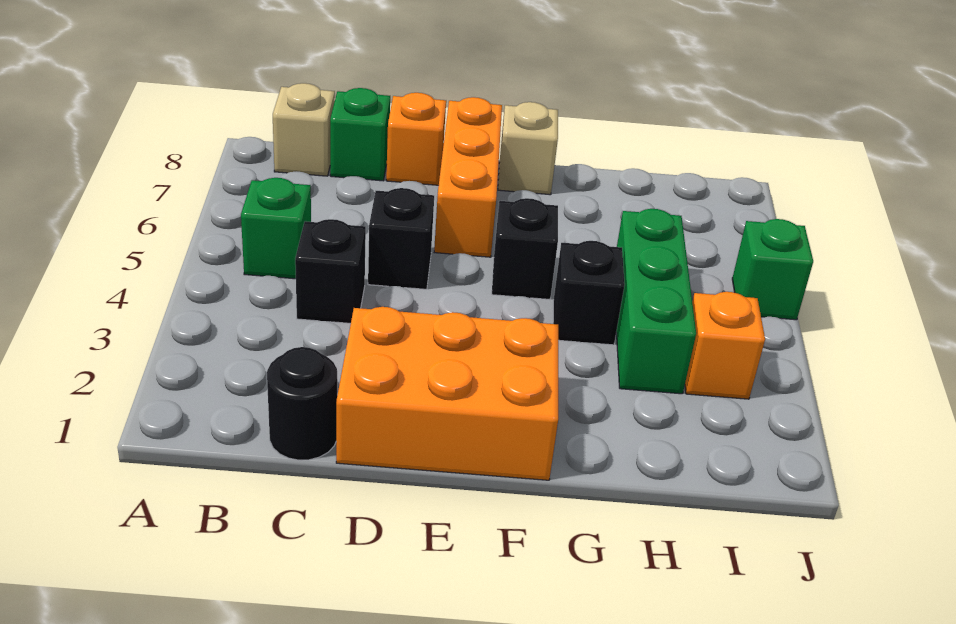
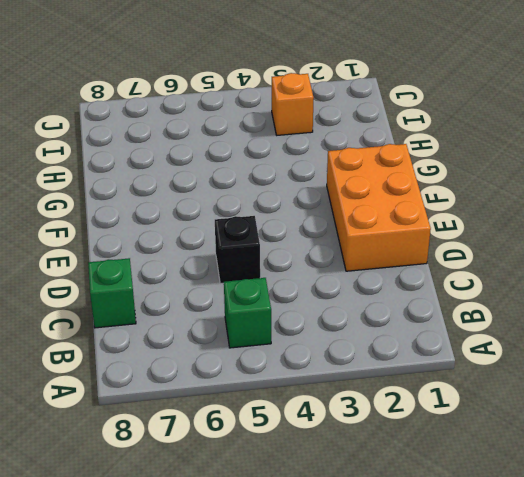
none -> tan brick B8 level 1
none -> black round brick C1 level 1
none -> black brick C4 level 1

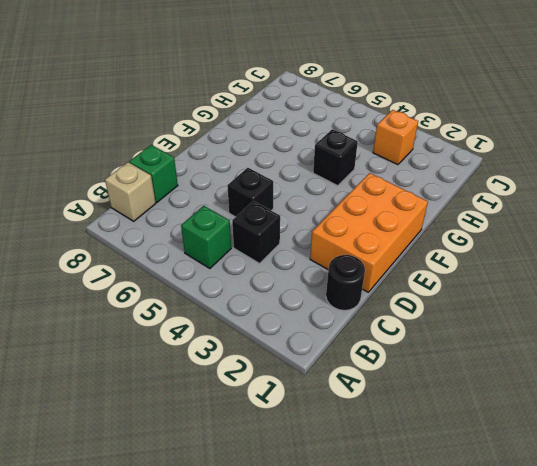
none -> orange brick D8 level 1
none -> orange brick E6:E8 level 1
none -> black brick F5 level 1

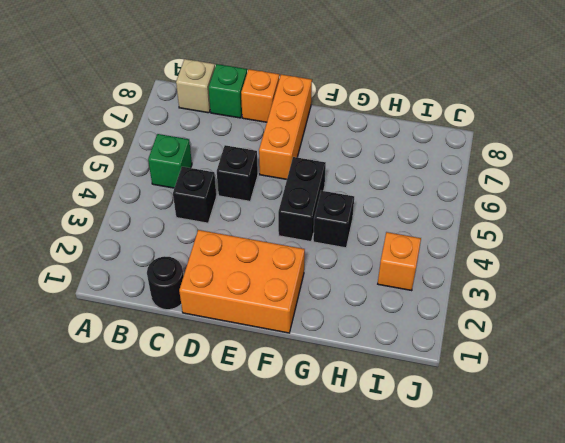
black brick F4:F5 level 1 -> black brick F5 level 1
none -> tan brick F8 level 1
none -> green brick H3:H5 level 1
none -> green brick J5 level 1

